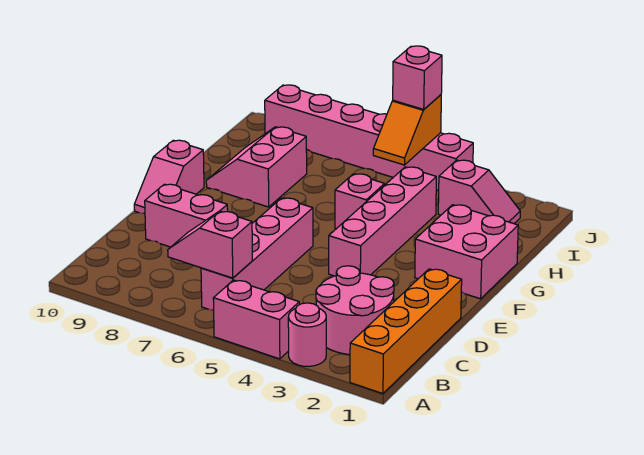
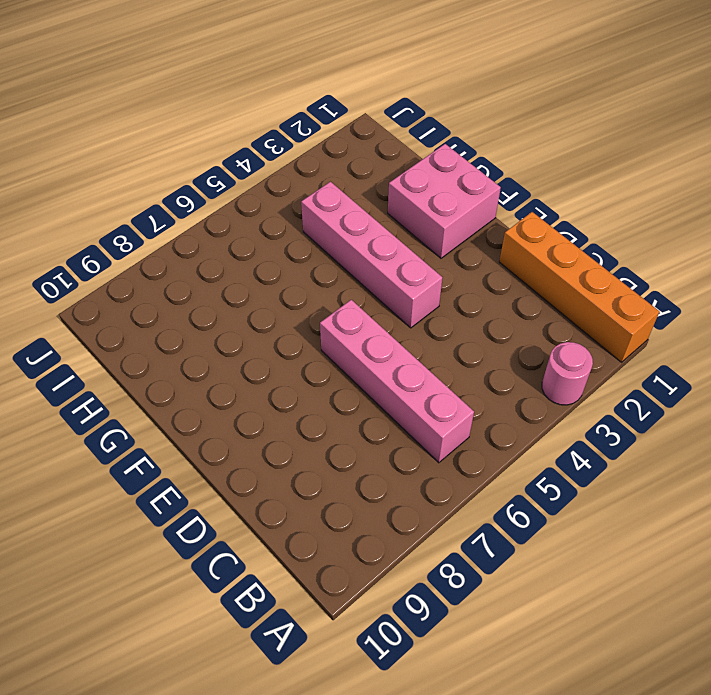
none -> pink brick A4:A5 level 1
none -> pink round brick B2:C3 level 1
none -> pink brick D8:D9 level 1

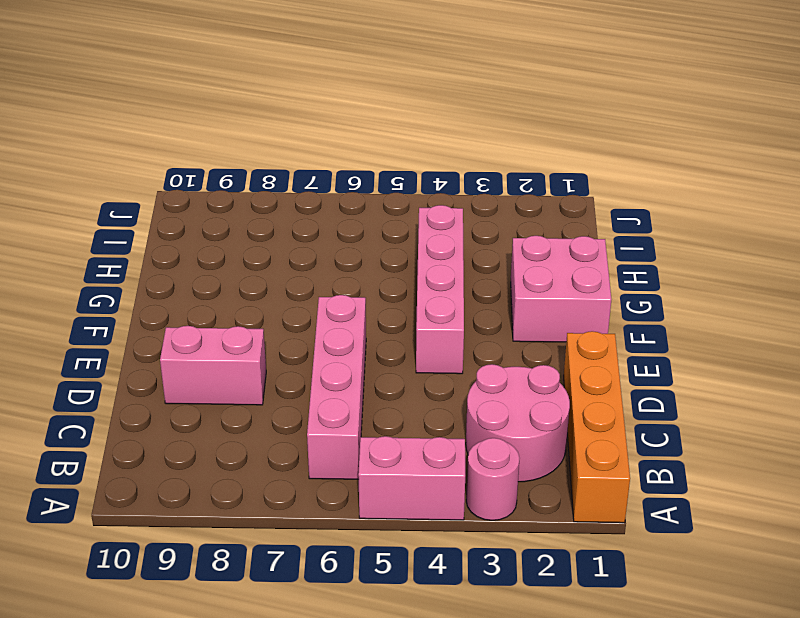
none -> pink slope E10:F10 level 1 top F
none -> pink brick G5 level 1
none -> pink slope G8:H9 level 1 top 8

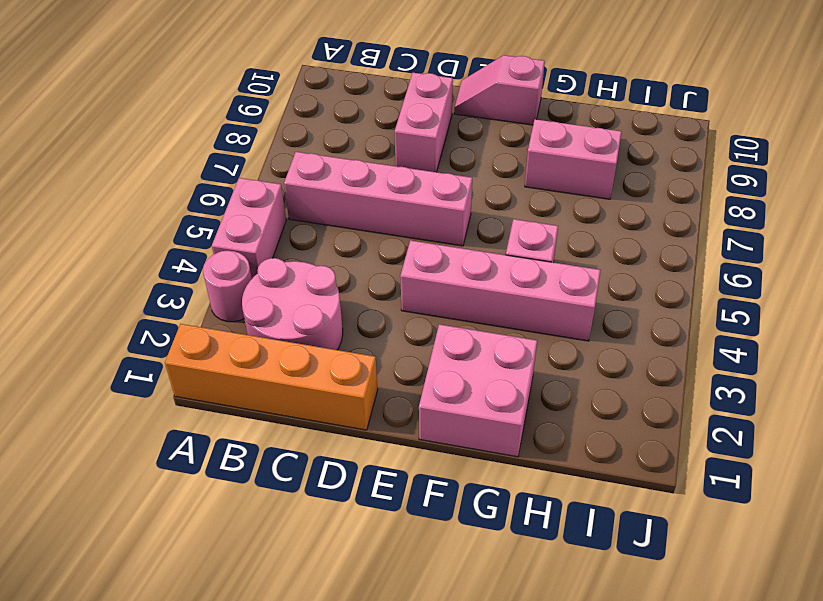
none -> pink slope I2:I3 level 1 top 3
none -> pink brick J4:J9 level 1
none -> pink slope B6:B7 level 2 top 6

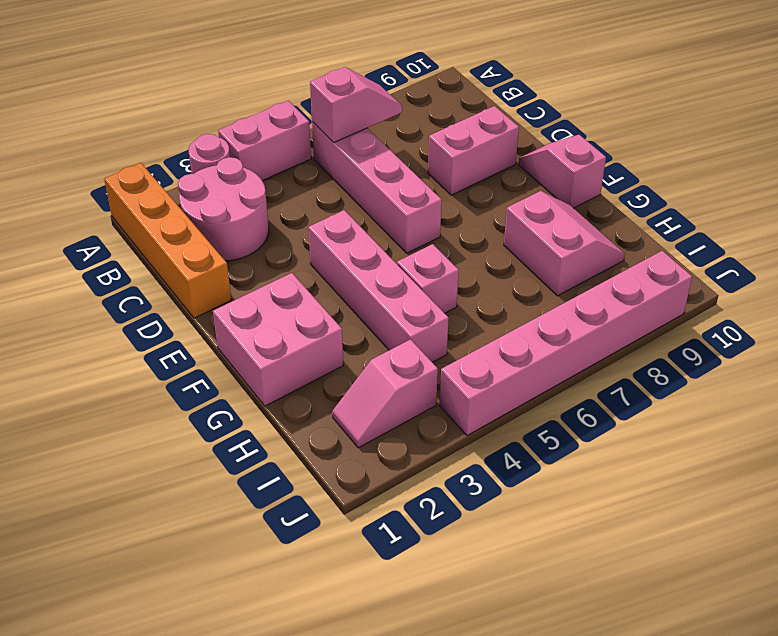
none -> orange slope I5:J5 level 2 top J
none -> pink brick J5 level 3

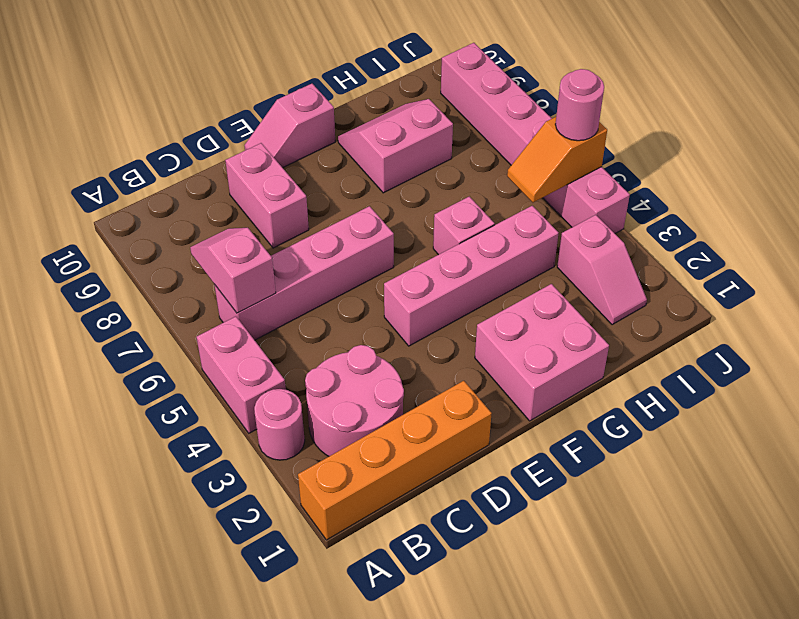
pink round brick J5 level 3 -> pink brick J5 level 3

